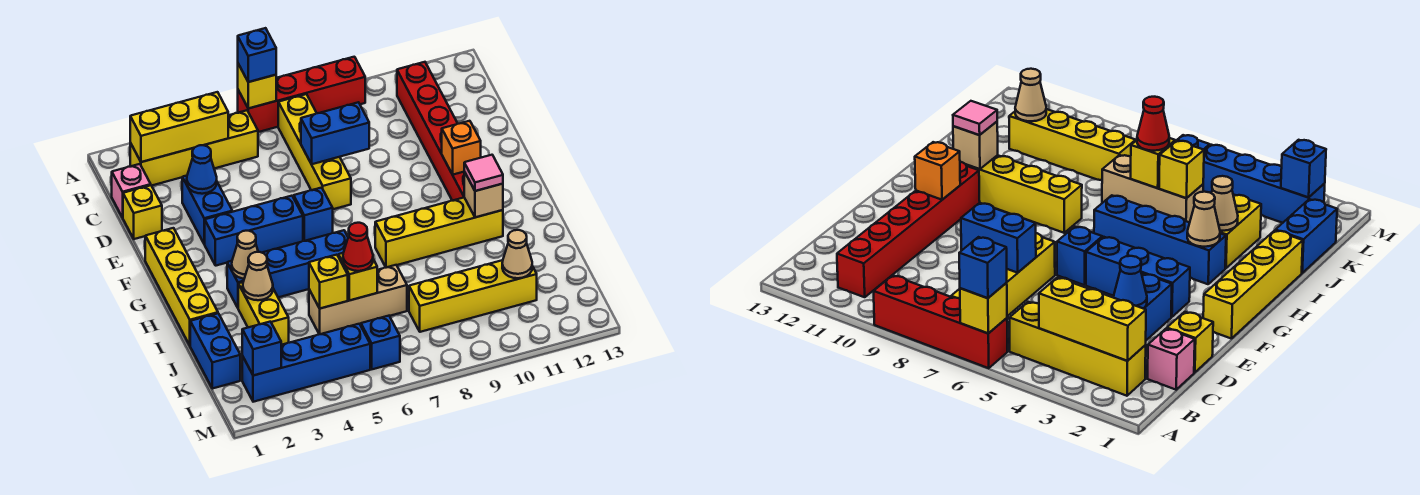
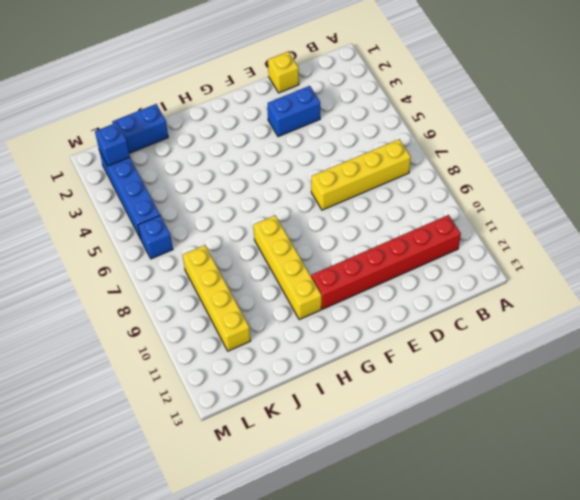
none -> red brick A6:A9 level 1
none -> yellow brick B2:B5 level 1
none -> pink brick C1 level 1
none -> yellow brick F1:I1 level 1

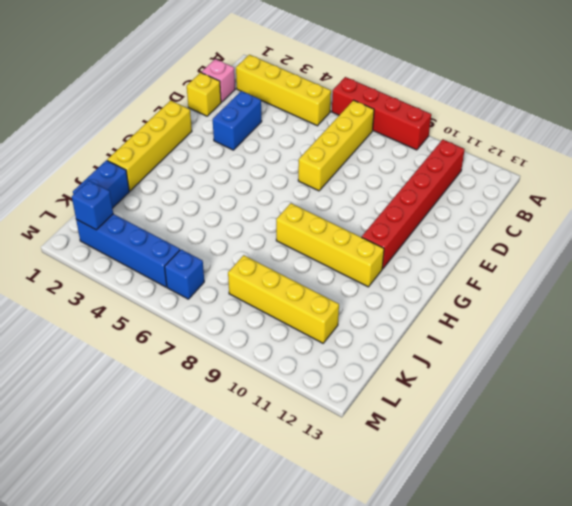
none -> blue brick F3:F5 level 1
none -> blue brick F6 level 1
none -> blue brick H3:H6 level 1
none -> yellow brick I3:J3 level 1

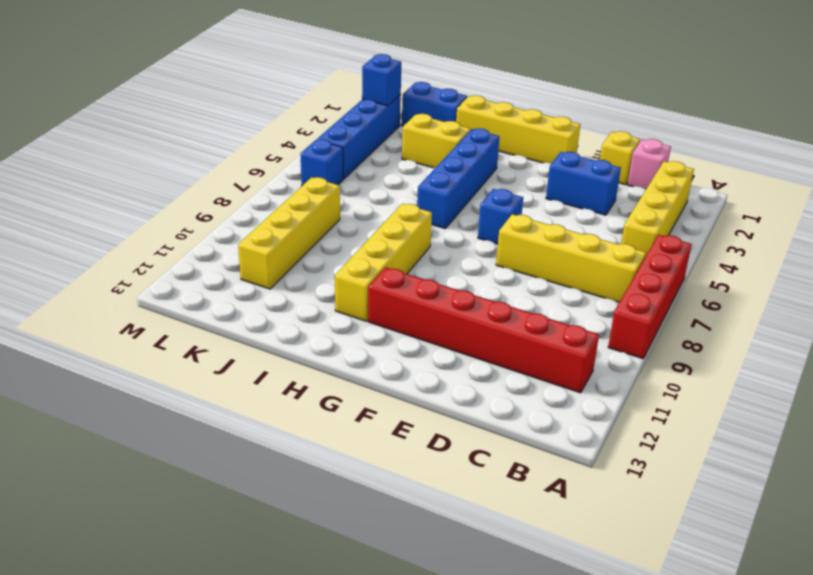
none -> blue brick F3:F5 level 1
none -> tan brick J5:J7 level 1
none -> yellow brick A6 level 2
none -> yellow brick B2:B4 level 2

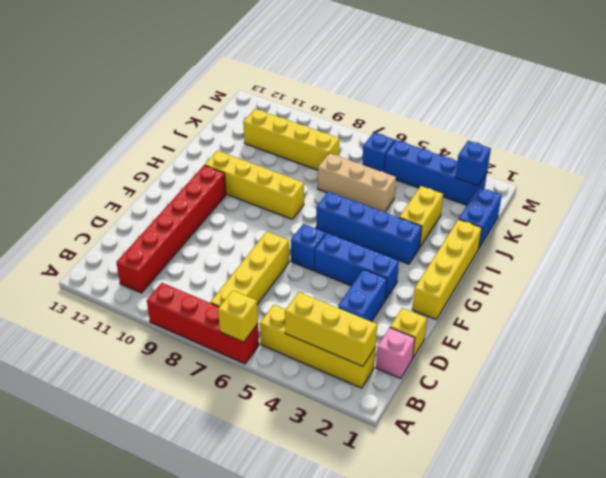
none -> blue cone D3 level 2
none -> blue brick D7:D8 level 2
none -> orange brick F11 level 2
none -> tan cone H3 level 2

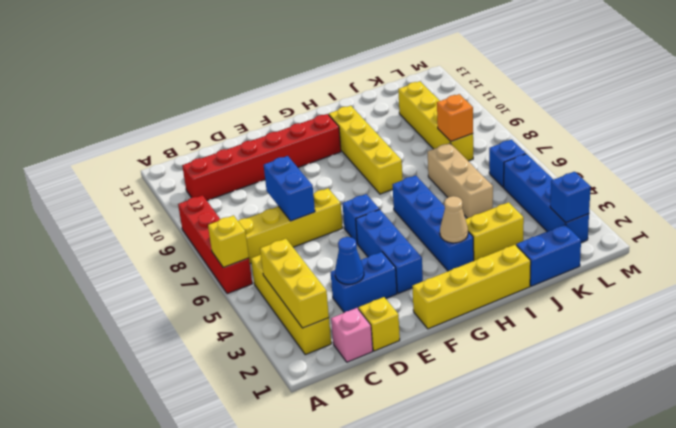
orange brick K8 level 2 -> orange brick F11 level 2
none -> tan brick H11 level 2
none -> tan cone I3 level 2
none -> yellow brick J5 level 2
none -> yellow brick J6 level 2

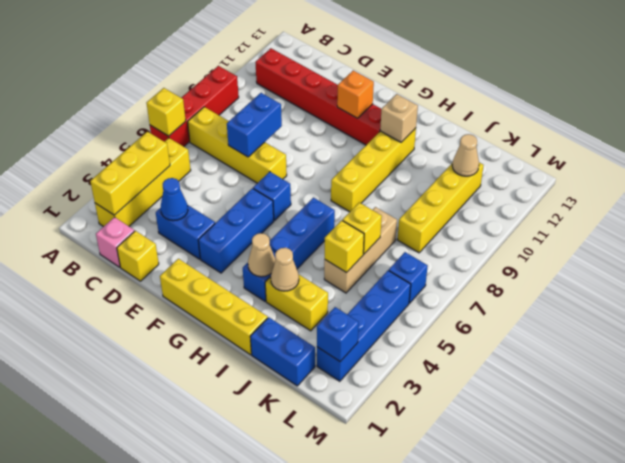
none -> blue brick A6 level 3
none -> pink tile H11 level 3
none -> red cone J6 level 3

